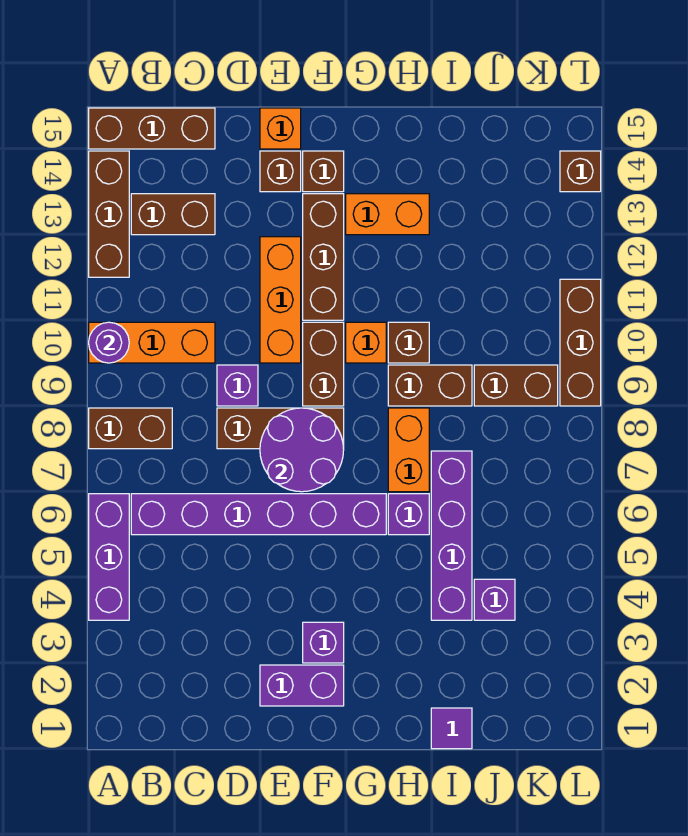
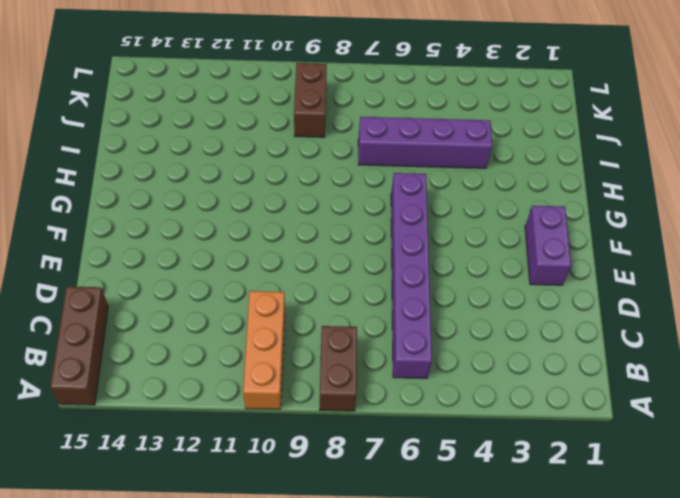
none -> purple brick A4:A6 level 1
none -> brown brick A12:A14 level 1
none -> brown brick B13:C13 level 1
none -> brown brick D8:F8 level 1

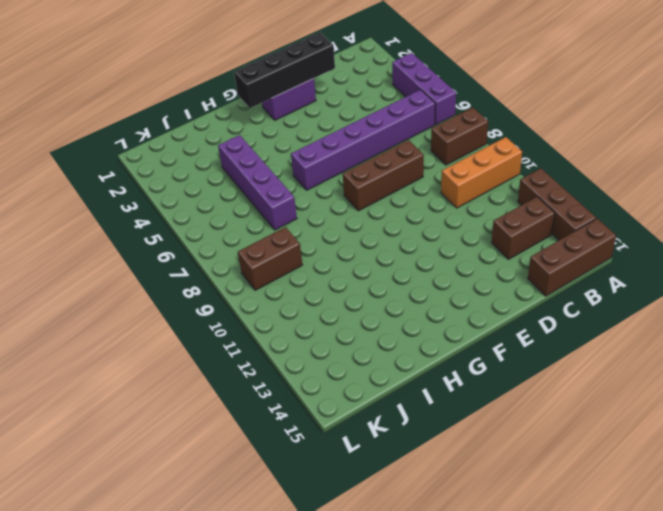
black brick D2:G2 level 2 -> none
none -> purple brick D9 level 1
none -> orange brick E10:E12 level 1
none -> brown brick E14 level 1
none -> orange brick E15 level 1

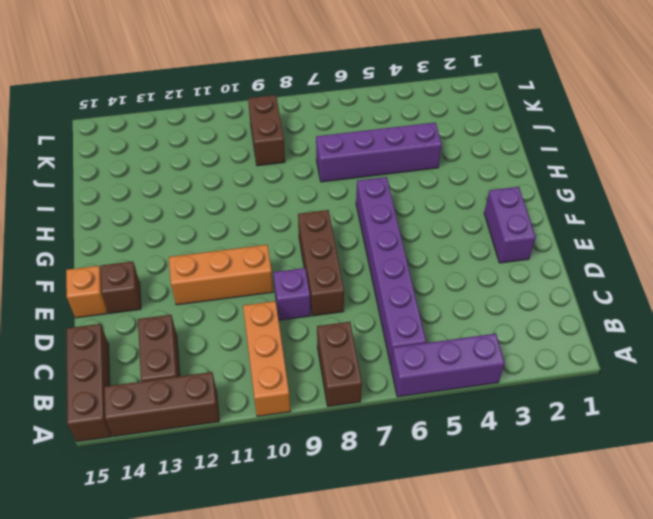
none -> purple brick F3 level 1
none -> brown brick F9:F10 level 1
none -> brown brick F11:F13 level 1
none -> brown brick F14 level 1

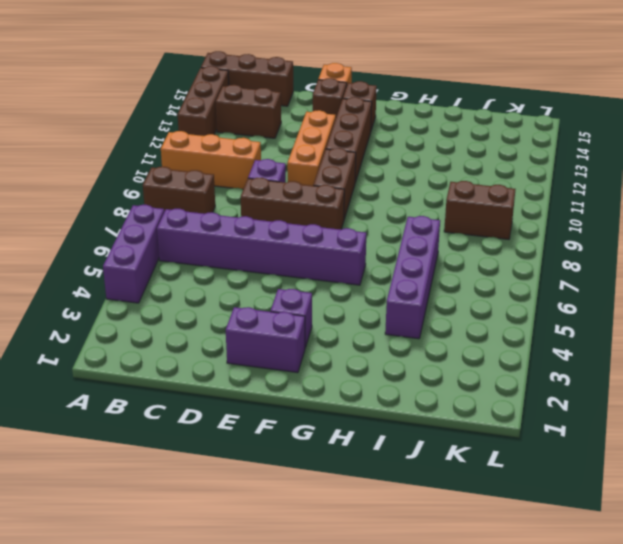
none -> orange brick G10 level 1
none -> orange brick G13:H13 level 1
none -> purple brick H6 level 1
none -> orange brick H7:H8 level 1

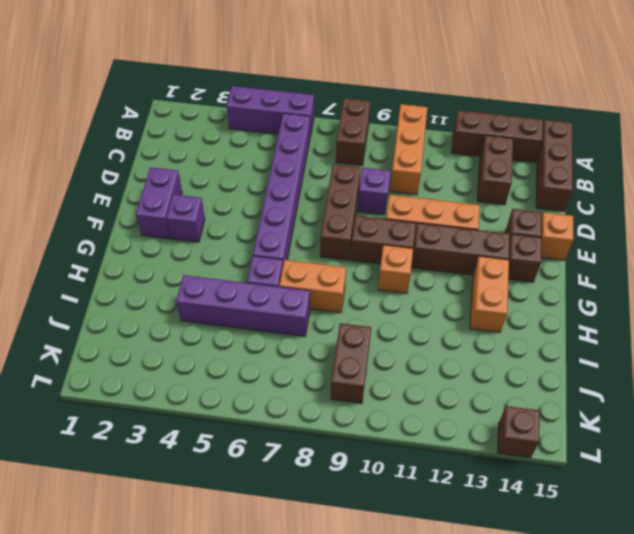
none -> brown brick H9:I9 level 1
none -> brown brick H10 level 1
none -> purple tile I1 level 1
none -> purple brick J4 level 1

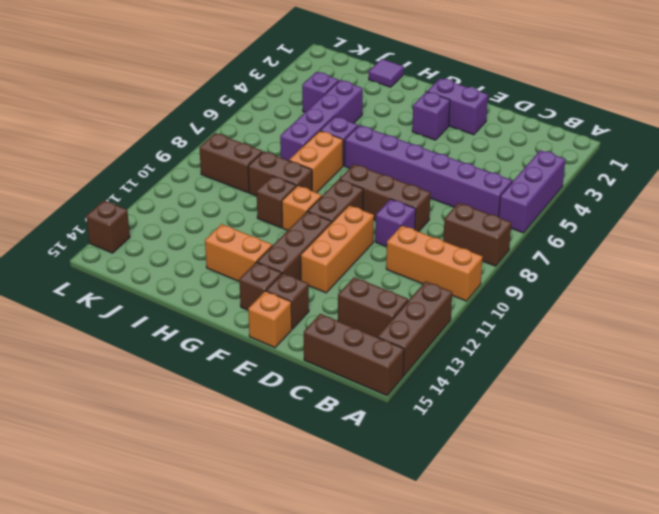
none -> brown brick L9:L11 level 1
none -> purple round brick A10 level 2
none -> purple round brick E7:F8 level 2

